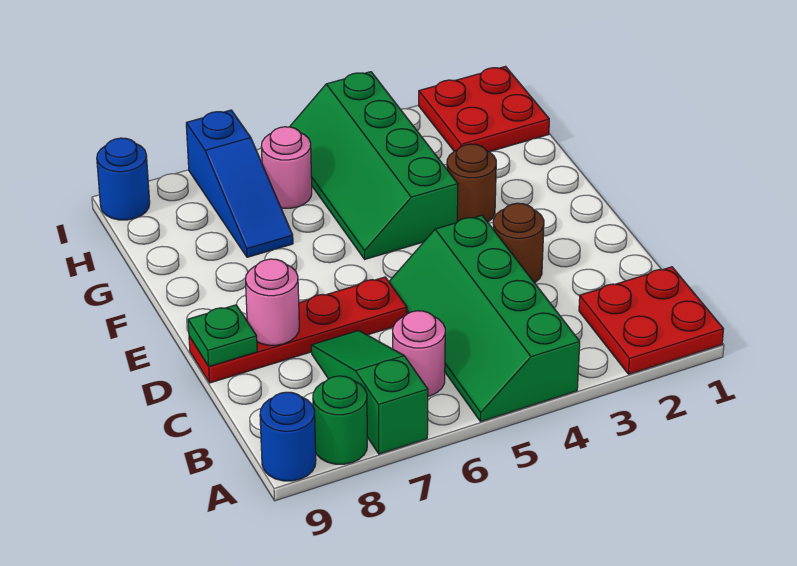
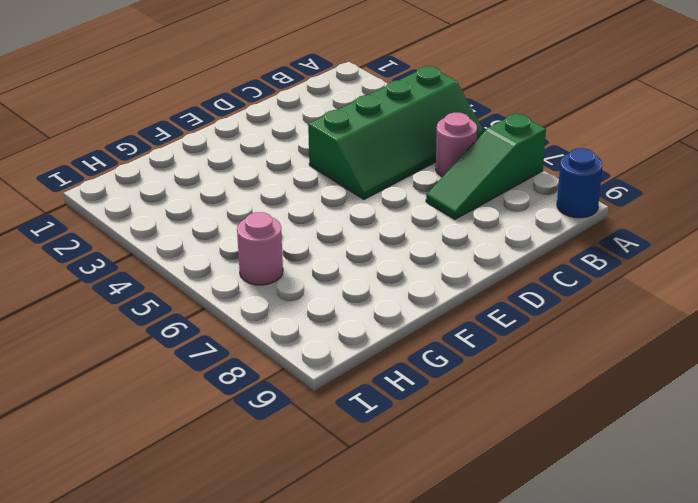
none -> red plate A1:B2 level 1
none -> green round brick A8 level 1
none -> brown round brick D3 level 1

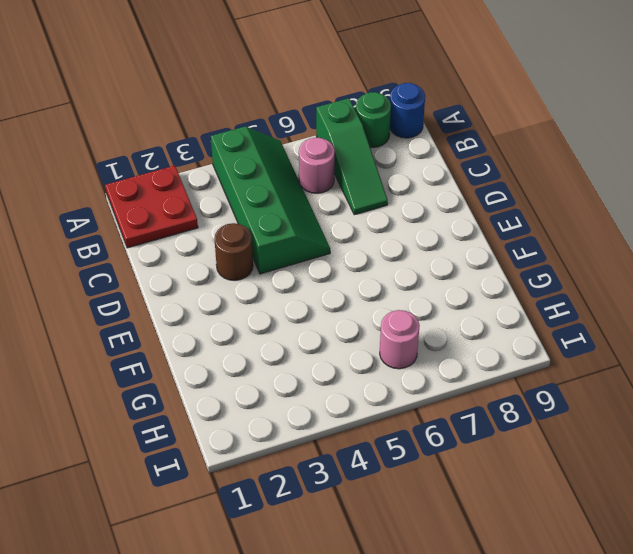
none -> red plate D6:D9 level 1
none -> brown round brick F3 level 1
none -> green slope F4:I5 level 1 top 4

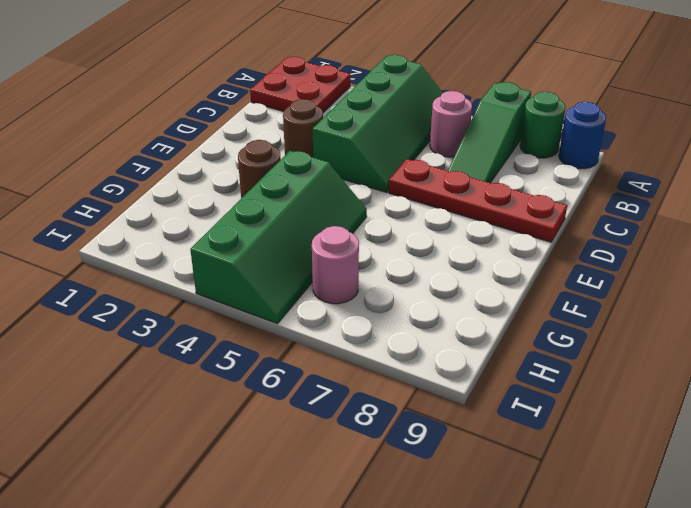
none -> blue slope G7:I7 level 1 top I
none -> red plate H1:I2 level 1
none -> blue round brick I9 level 1

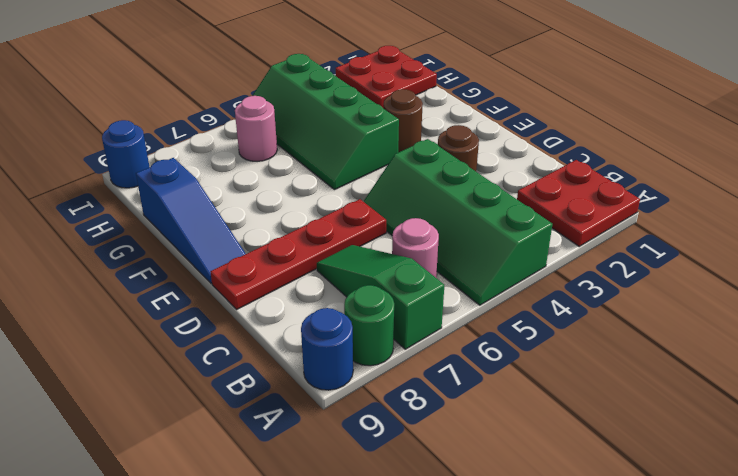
blue slope E9:G9 level 1 top G -> blue slope G7:I7 level 1 top I
none -> pink round brick D8 level 2
none -> green plate D9 level 2

